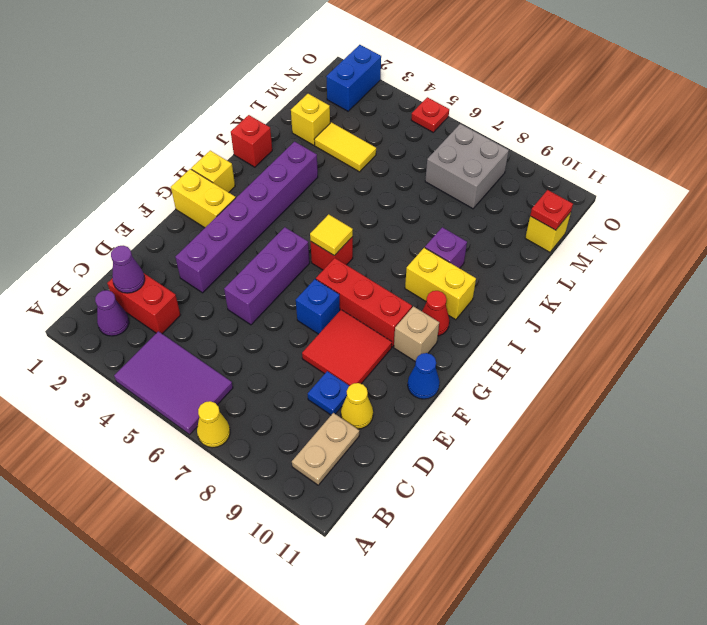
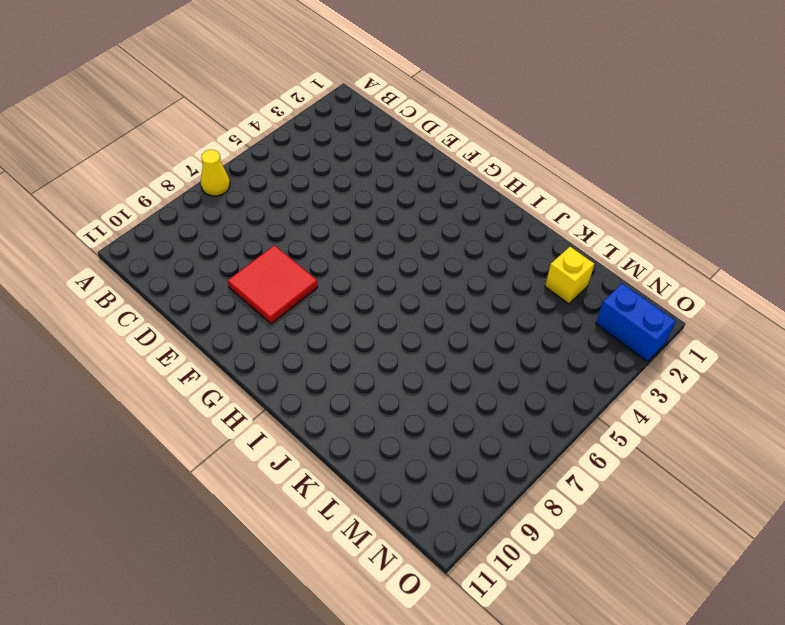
none -> purple tile A4:B6 level 1
none -> purple cone B2 level 1
none -> tan plate B10:C10 level 1
none -> red brick C2:C3 level 1

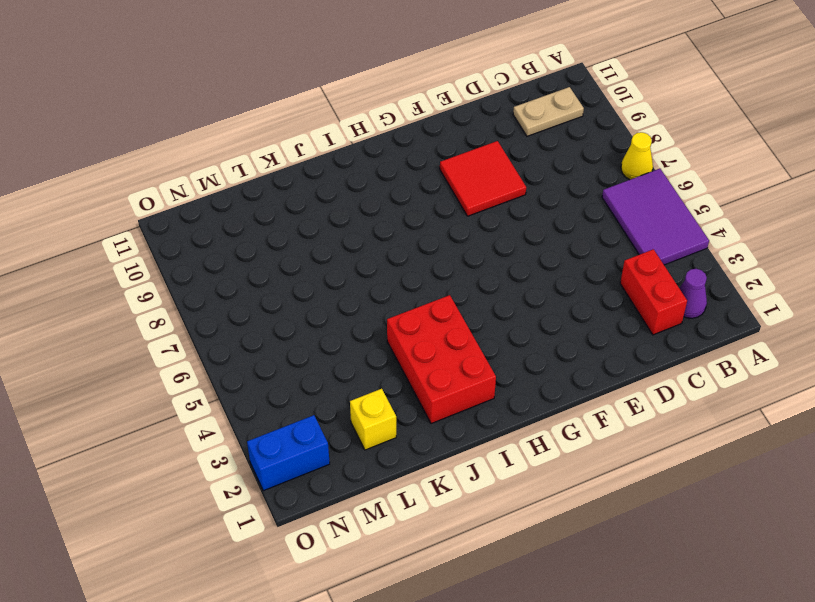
red brick I2:J4 level 1 -> purple brick E3:J3 level 1
none -> blue plate D9 level 1
none -> yellow cone D10 level 1
none -> purple brick E5:G5 level 1
none -> blue brick F7 level 1

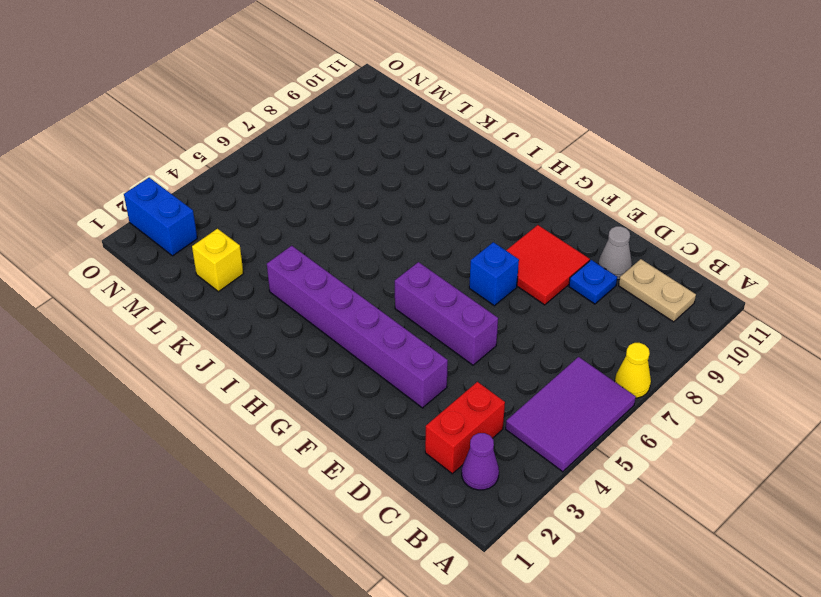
grey cone D10 level 1 -> yellow cone D10 level 1
none -> blue cone F11 level 1
none -> yellow brick G1:G2 level 1
none -> red brick G7:G9 level 1
none -> tan brick G10 level 1

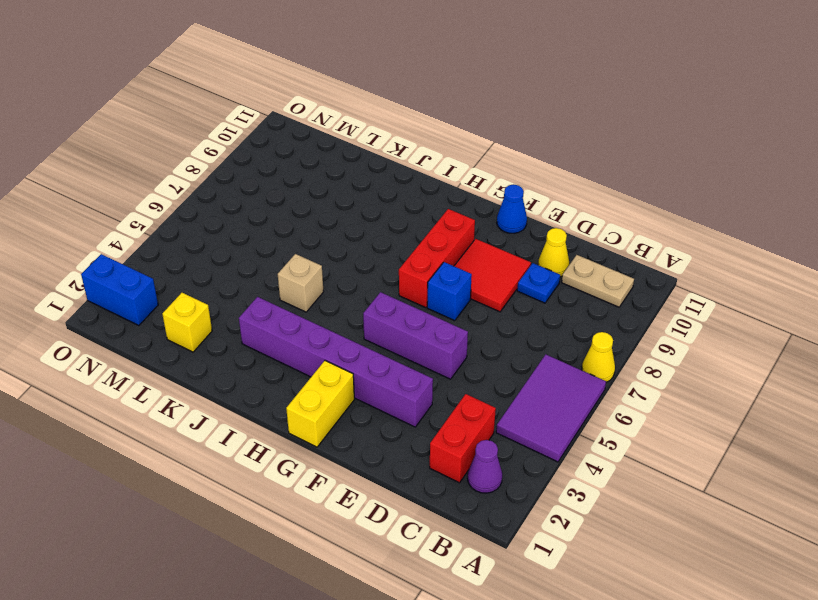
tan brick J5 level 1 -> tan brick G10 level 1
none -> yellow brick H1 level 1
none -> red brick H6 level 1
none -> red cone H10 level 1
none -> yellow brick I9:I10 level 1

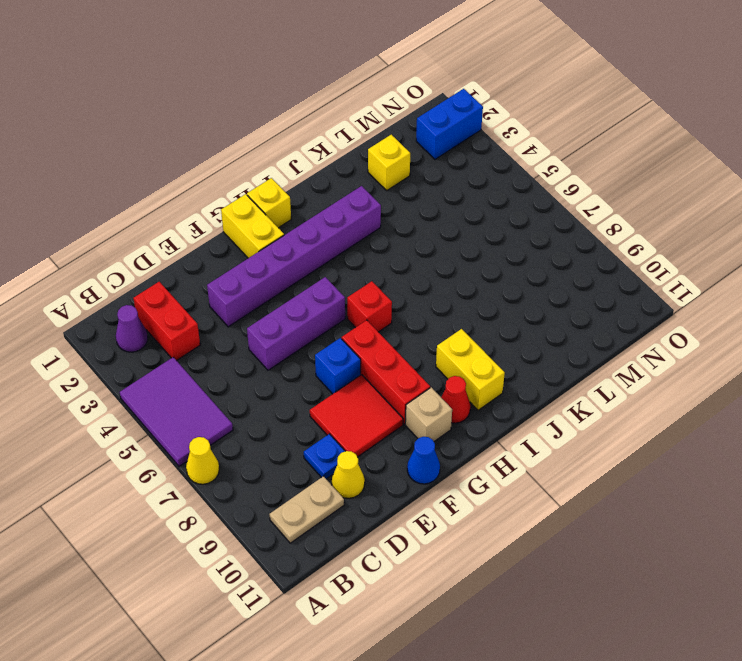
none -> red brick J1 level 1
none -> purple brick J9 level 1
none -> yellow tile L3:L4 level 1
none -> grey brick M7:N8 level 1

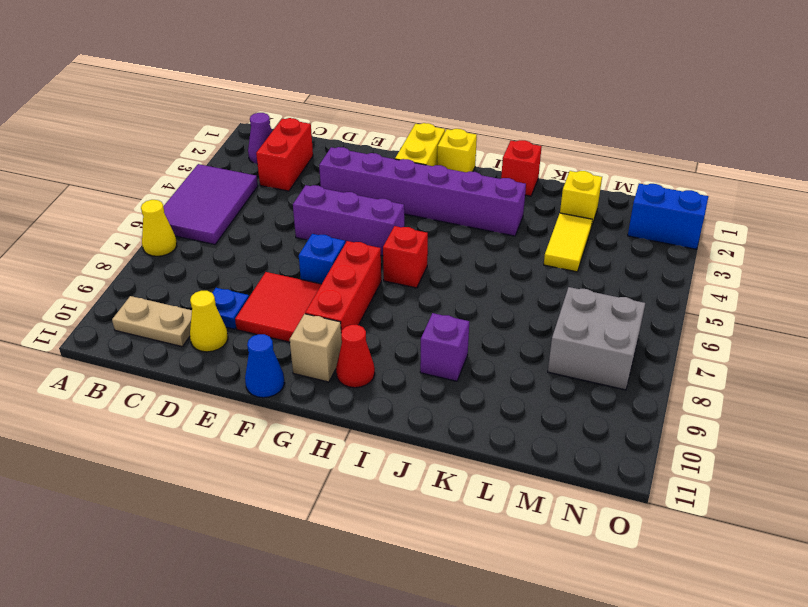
none -> yellow brick I9:I10 level 1
none -> yellow brick M11 level 1
none -> red plate O5 level 1
none -> purple cone C2 level 2

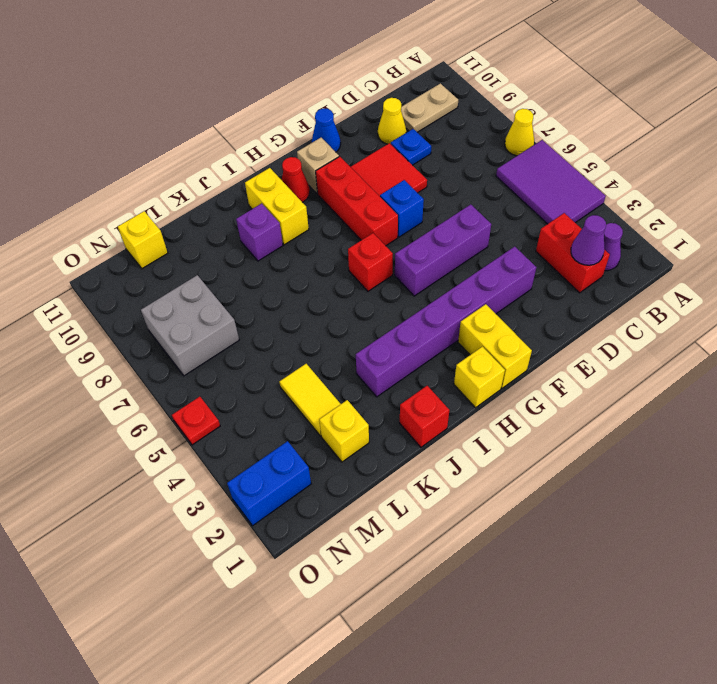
none -> yellow tile H6 level 2
none -> red plate M11 level 2

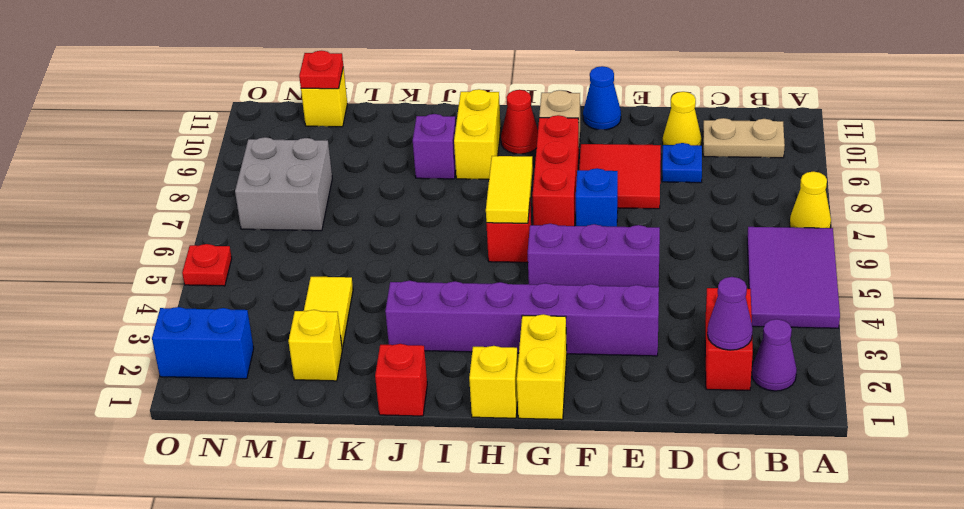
yellow tile H6:H7 level 2 -> yellow tile H6 level 2

